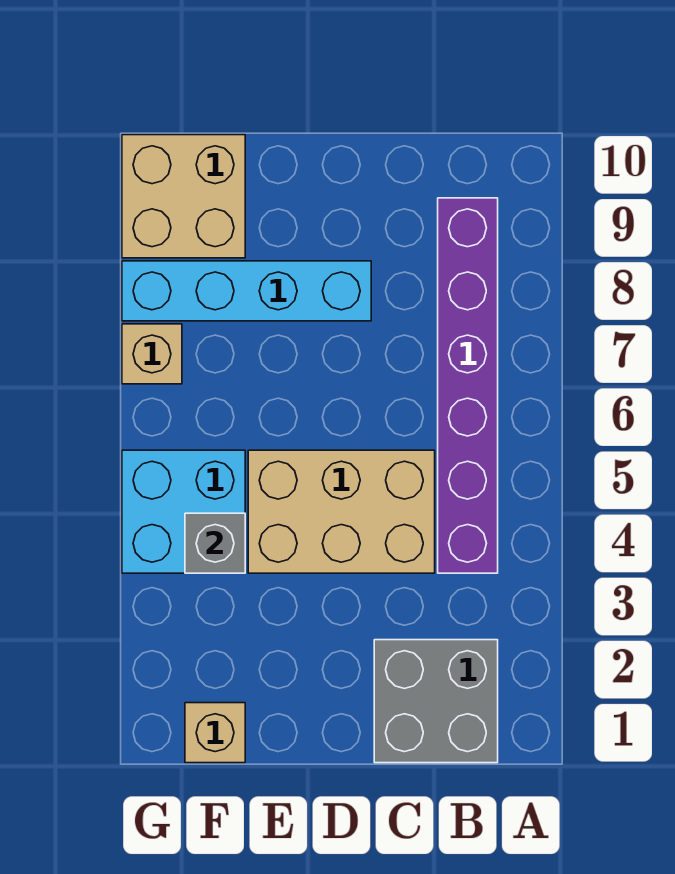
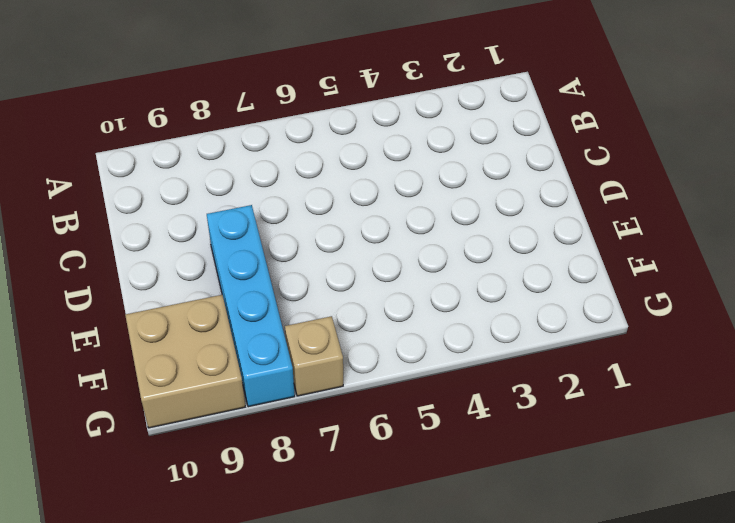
none -> grey brick B1:C2 level 1
none -> purple brick B4:B9 level 1

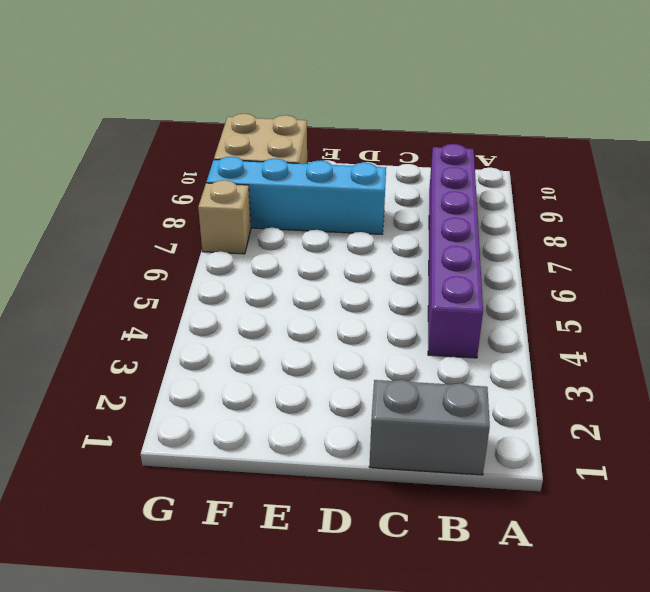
grey brick B1:C1 level 1 -> grey brick B1:C2 level 1
none -> tan brick C4:E5 level 1
none -> tan brick F1 level 1

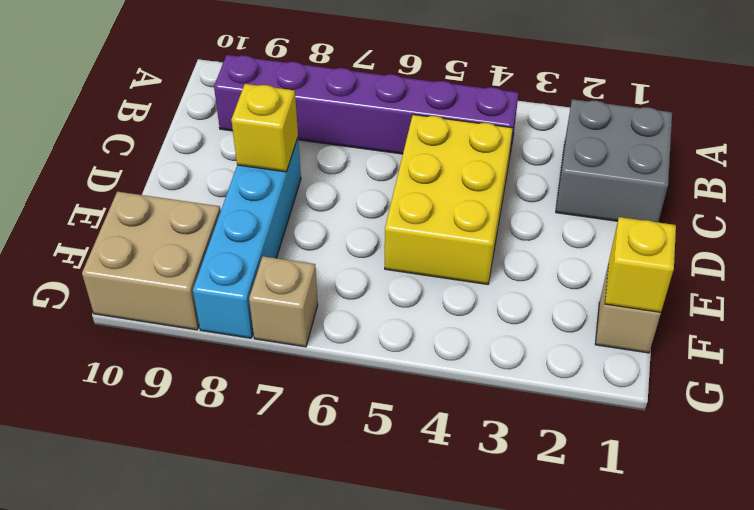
yellow brick C4:E5 level 1 -> tan brick C4:E5 level 1
yellow brick D8 level 2 -> none
yellow brick F1 level 2 -> none
none -> cyan brick F4:G5 level 1
none -> grey brick F4 level 2

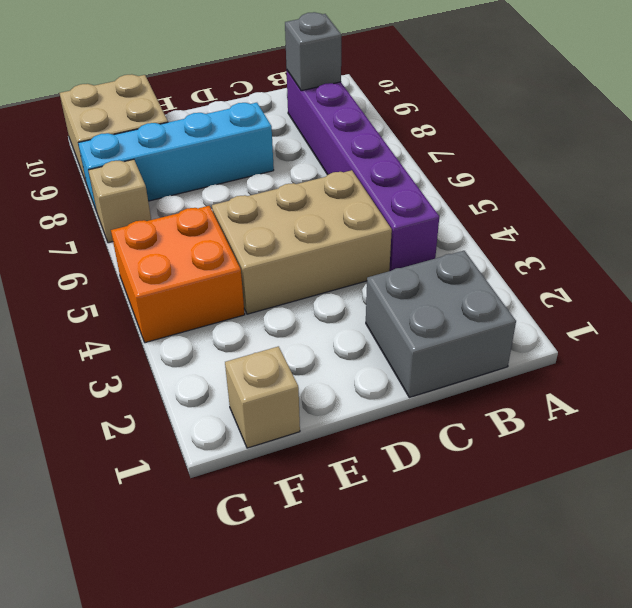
grey brick B9 level 2 -> grey brick F4 level 2
orange brick F4:G5 level 1 -> cyan brick F4:G5 level 1

